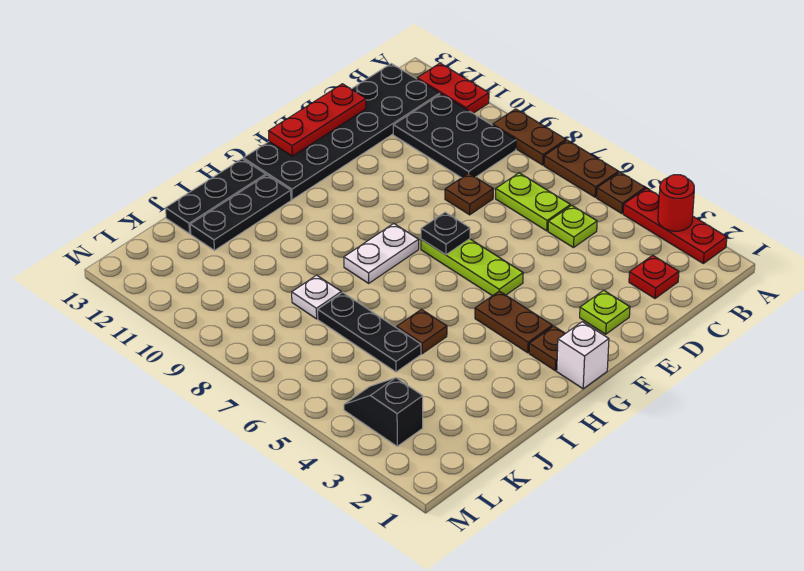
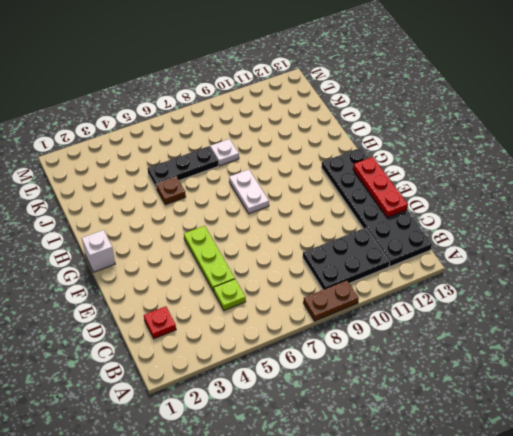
lime plate D5:F5 level 1 -> lime plate F5:F7 level 1
none -> red plate A2:A4 level 1
none -> brown plate A5 level 1
none -> brown plate A6:A7 level 1

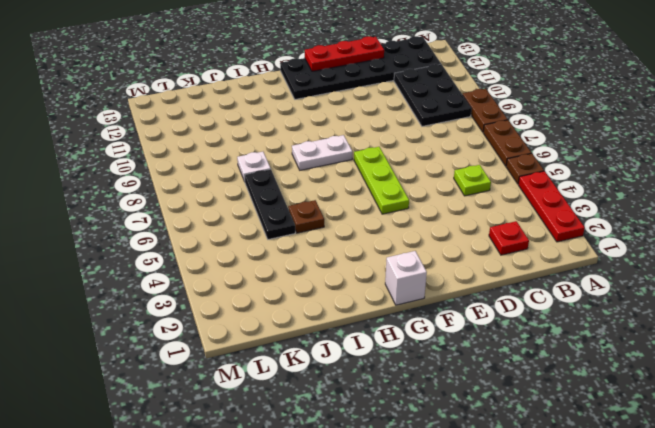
none -> red plate A11:A12 level 1
none -> lime plate C6:C7 level 1
none -> brown plate D8 level 1

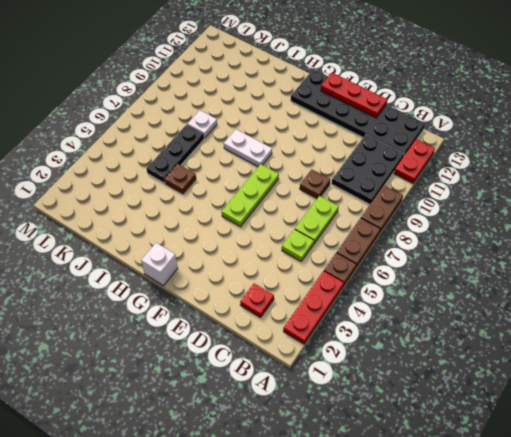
none -> lime plate E2 level 1
none -> brown plate G2 level 1
none -> brown plate G3:G4 level 1

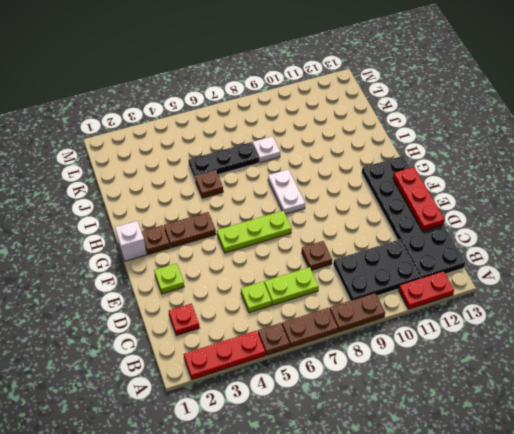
none -> black plate H12:J12 level 1
none -> black plate H13:J13 level 1
none -> black slope L3:L4 level 1 top 3

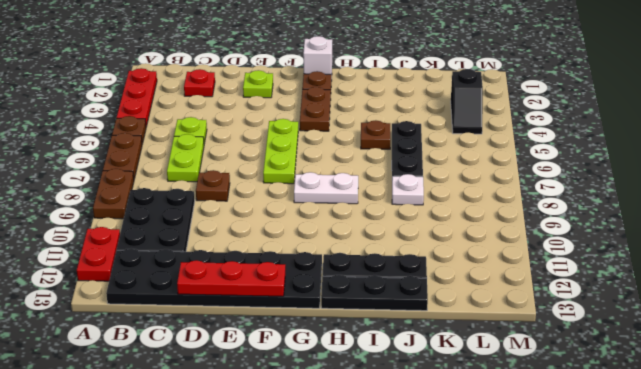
none -> red round brick A3 level 2
none -> black plate F7 level 2

